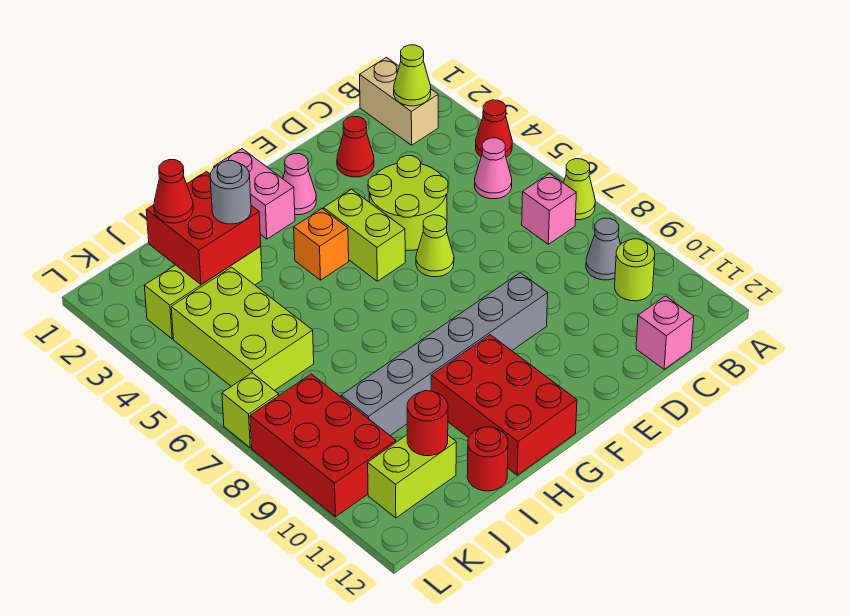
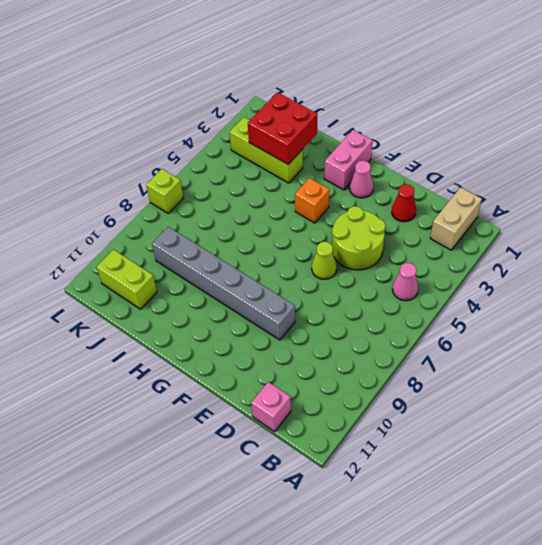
none -> red cone A4 level 1
none -> lime cone A7 level 1
none -> pink brick B7 level 1

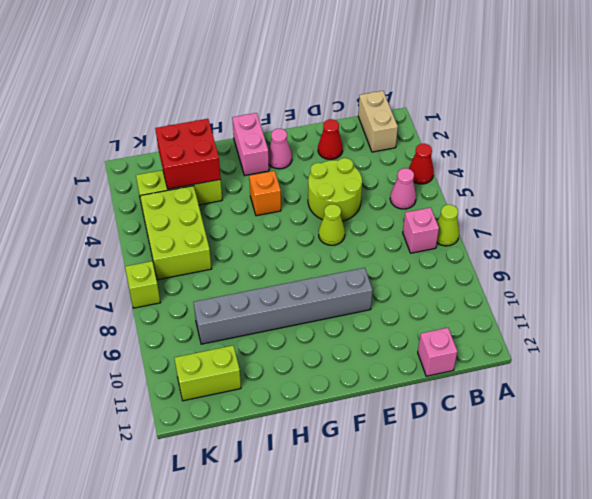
none -> grey cone B9 level 1
none -> lime round brick B10 level 1
none -> lime brick F4:F5 level 1

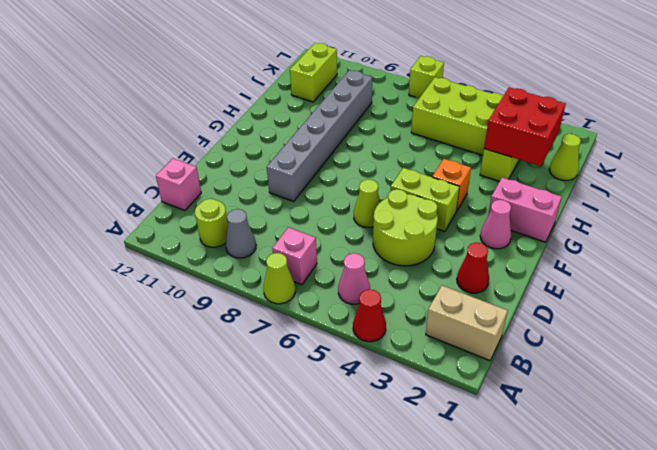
lime cone J1 level 1 -> lime cone B2 level 2
none -> red brick G10:H12 level 1
none -> red round brick I12 level 1
none -> red brick K8:L10 level 1

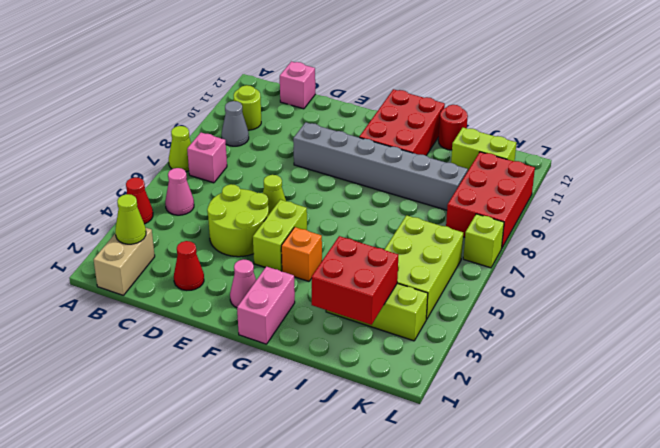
none -> red round brick J11 level 2
none -> grey round brick I3 level 3
none -> red cone J2 level 3

